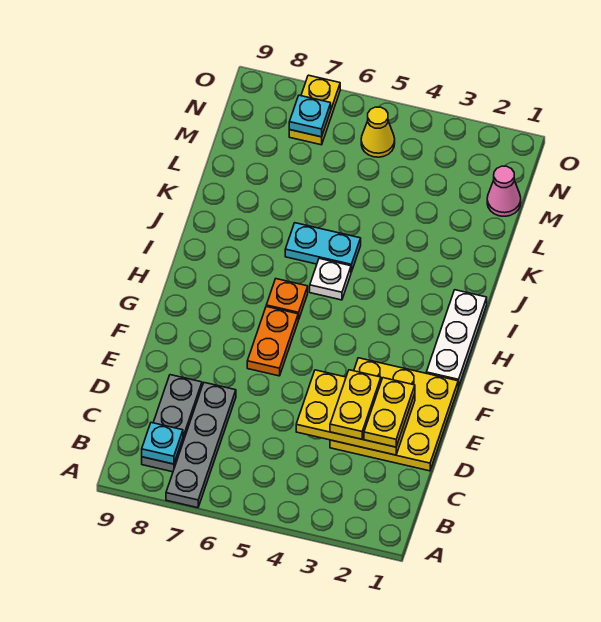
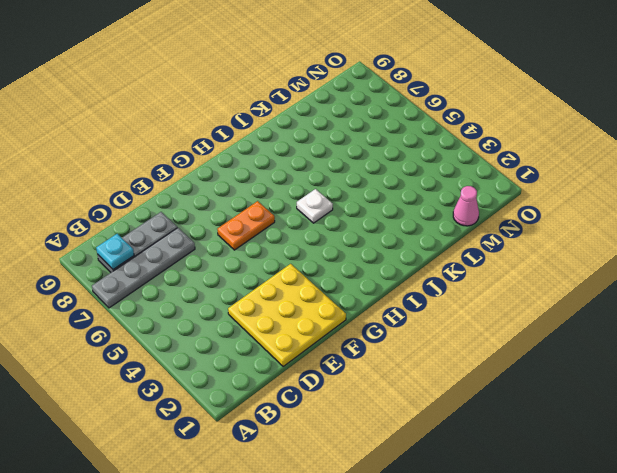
none -> white plate G1:I1 level 1
none -> orange plate H6 level 1
none -> cyan plate J5:J6 level 1

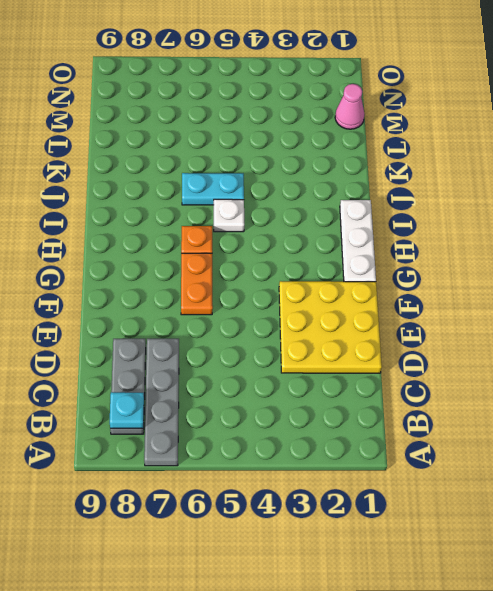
none -> yellow cone N5 level 1
none -> yellow plate N7:O7 level 1
none -> yellow plate D2:E4 level 2

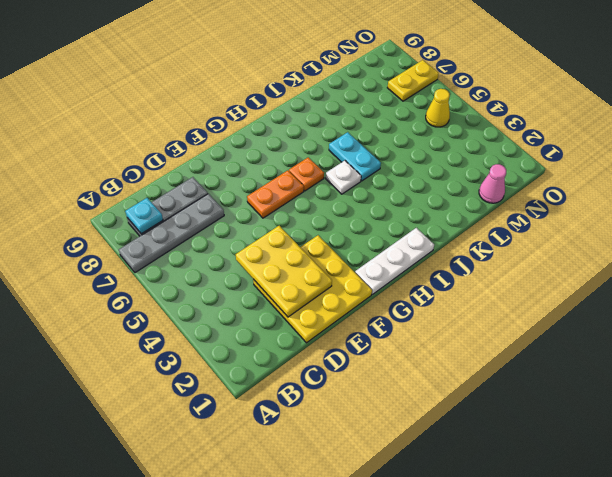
none -> cyan plate N7 level 2
none -> yellow plate D2:E2 level 3
none -> yellow plate D3:E3 level 3

